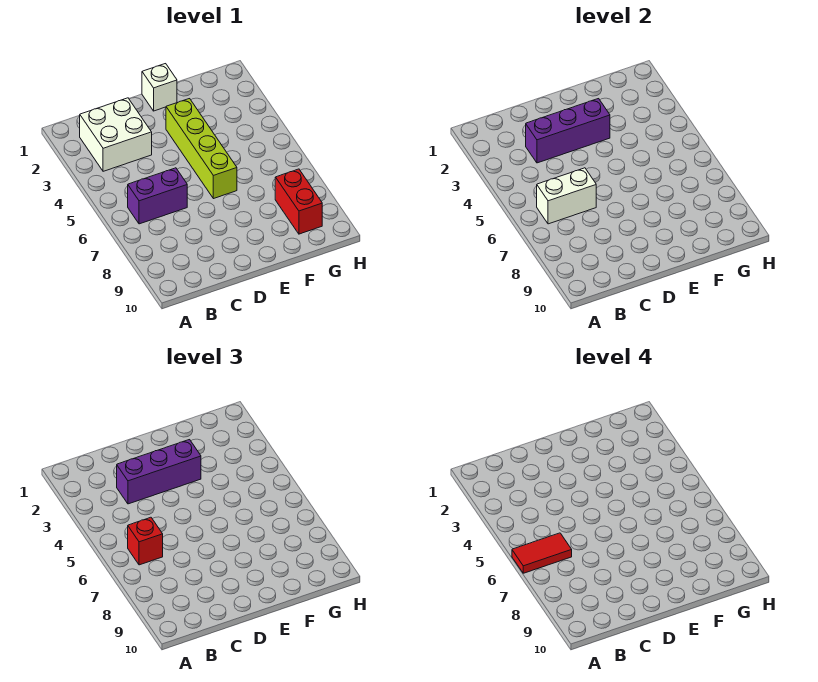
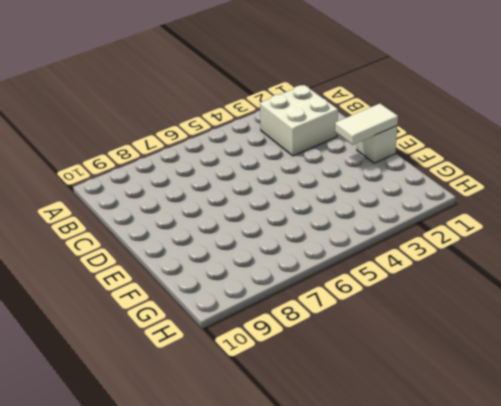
white tile E1:E2 level 2 -> none
none -> purple brick B6:C6 level 1
none -> lime brick E3:E6 level 1

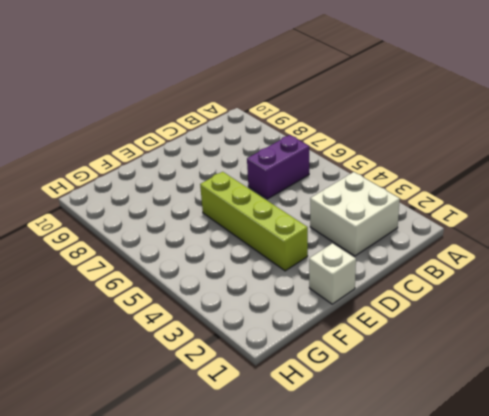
none -> red brick G8:G9 level 1
none -> white brick B6:C6 level 2

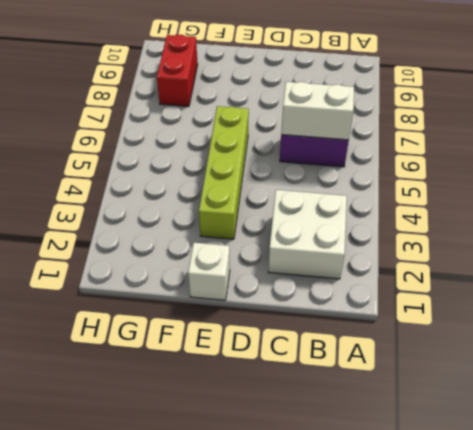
none -> purple brick C3:E3 level 2
none -> red brick B6 level 3

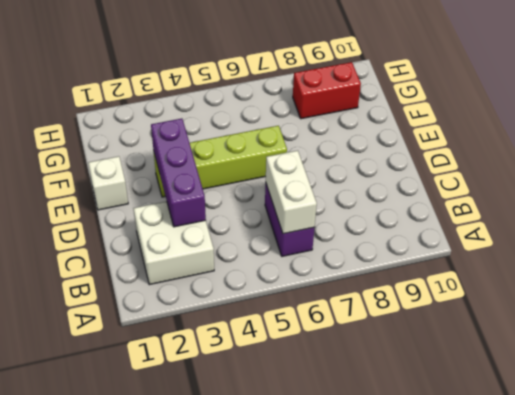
none -> red brick B6 level 3
none -> purple brick C3:E3 level 3

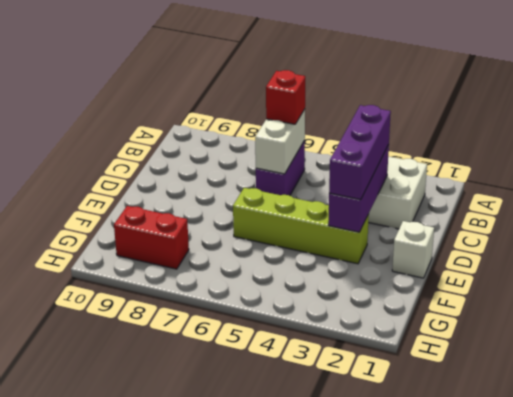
none -> red tile A6:B6 level 4

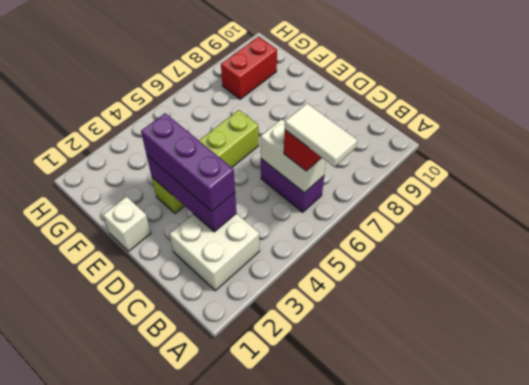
white tile A6:B6 level 4 -> red tile A6:B6 level 4

